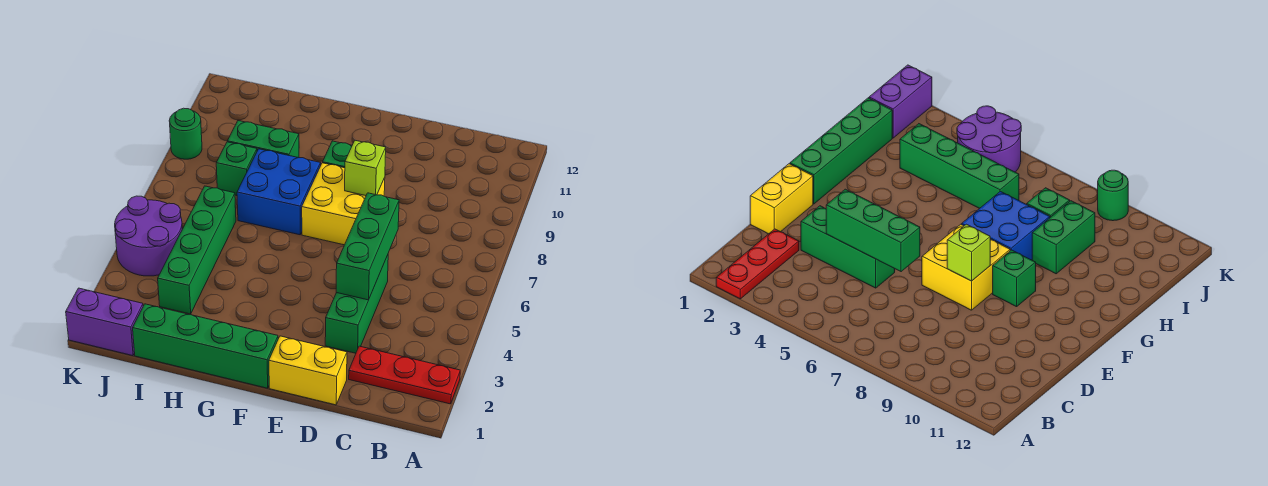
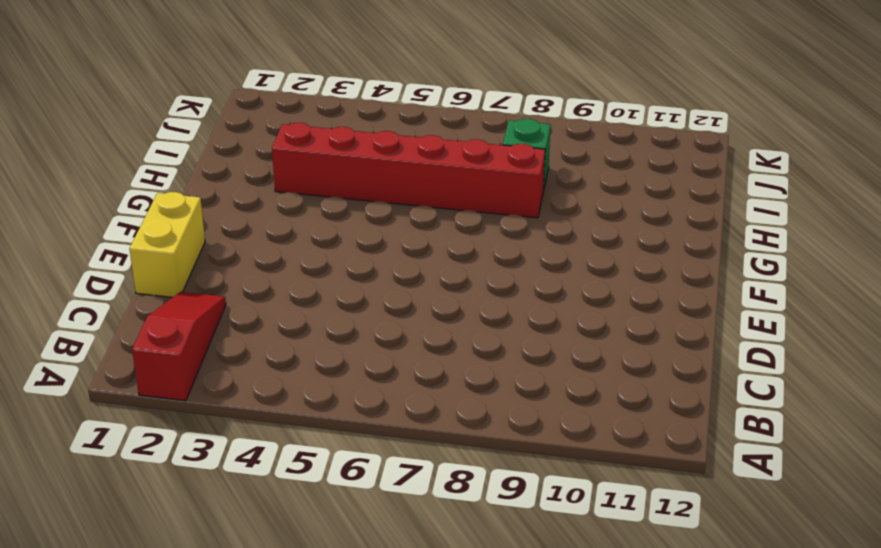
red slope A2:C2 level 1 top A -> red plate A2:C2 level 1
red brick H3:H8 level 1 -> blue brick G7:H8 level 1
none -> green brick D3:D5 level 1
none -> yellow brick E7:F8 level 1
none -> green brick F1:I1 level 1

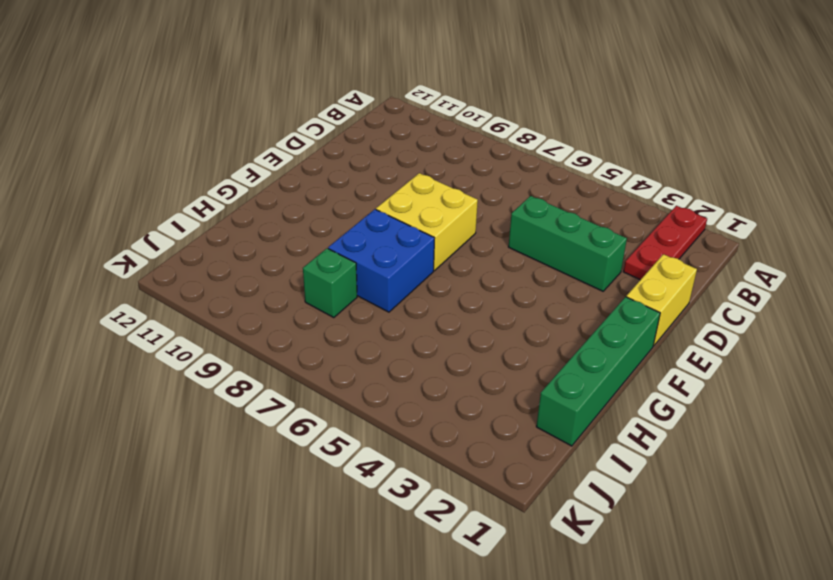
none -> green brick F9 level 1
none -> green brick H9:I9 level 1
none -> green brick I3:I6 level 1

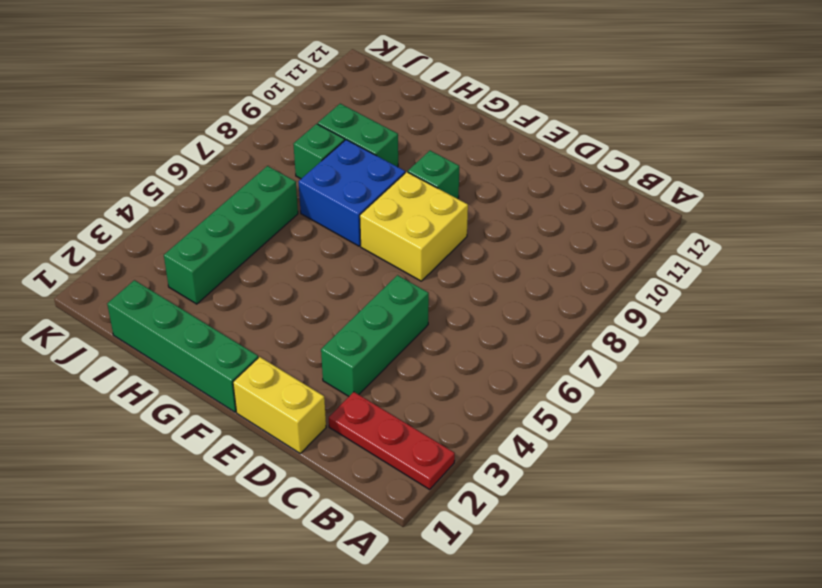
none -> purple brick J1:K1 level 1
none -> purple round brick J4:K5 level 1
none -> green round brick K9 level 1

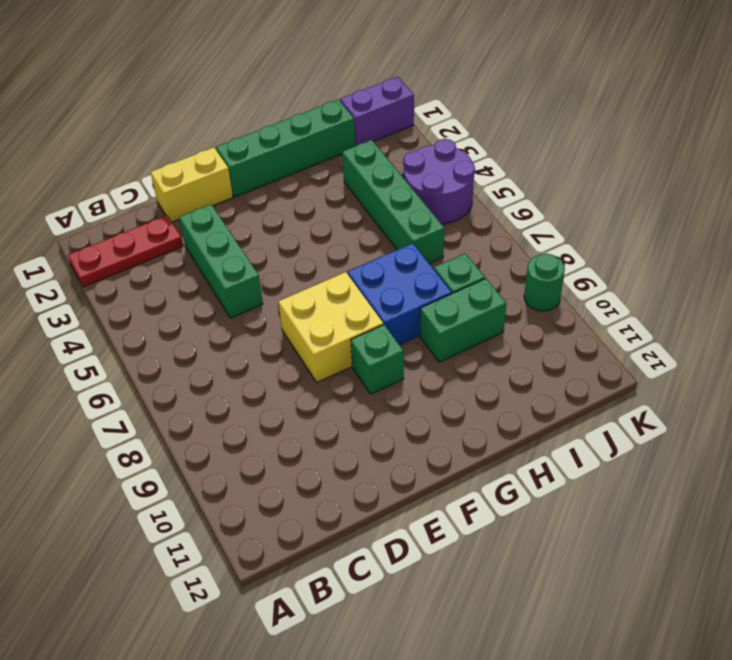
none -> green brick D4:D6 level 2
none -> lime brick E8 level 2

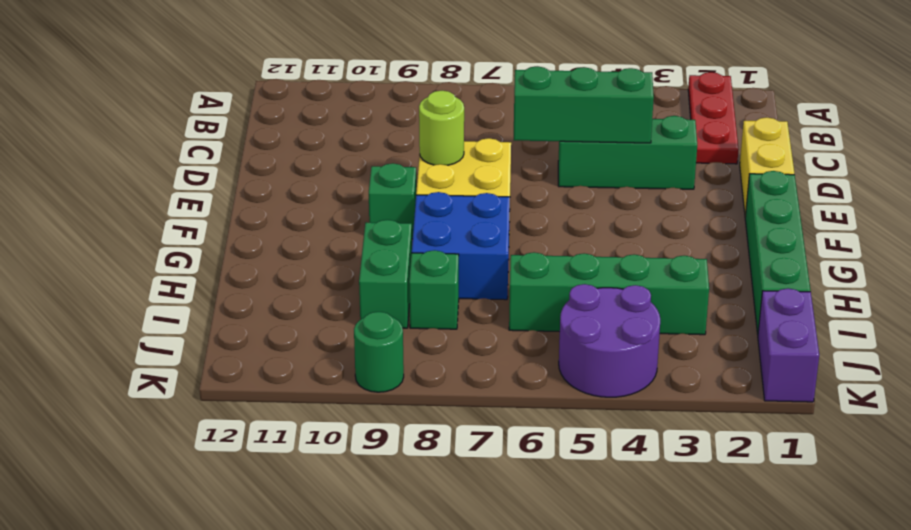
lime round brick E8 level 2 -> lime brick E8 level 2

